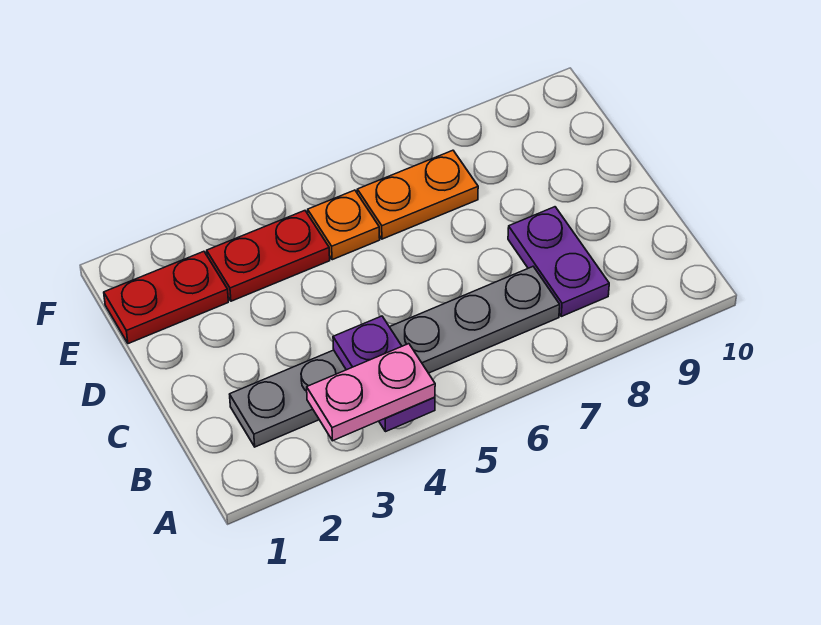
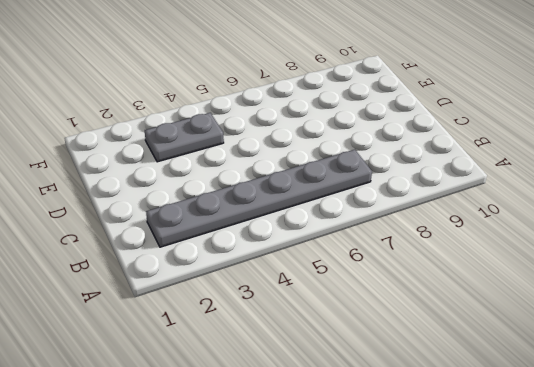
grey plate E3:E4 level 1 -> red plate E3:E4 level 1
none -> purple plate B8:C8 level 1
none -> red plate E1:E2 level 1

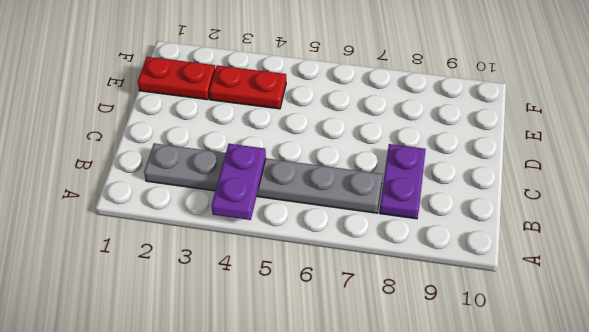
none -> orange plate E5 level 1
none -> orange plate E6:E7 level 1

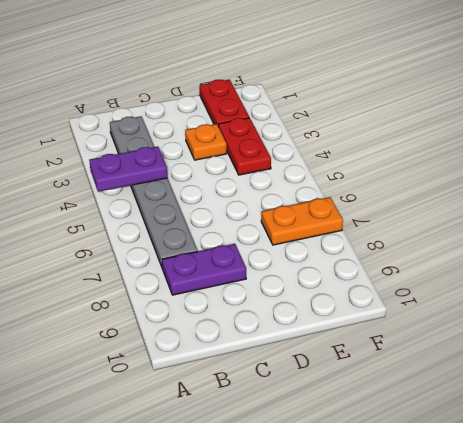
orange plate D3 level 1 -> orange plate E5 level 1
orange plate E7:F7 level 1 -> orange plate E6:E7 level 1
none -> pink plate A3:A4 level 3

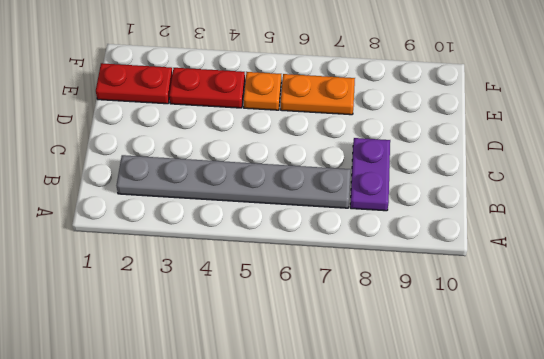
none -> purple plate A4:B4 level 2
none -> pink plate A3:A4 level 3

